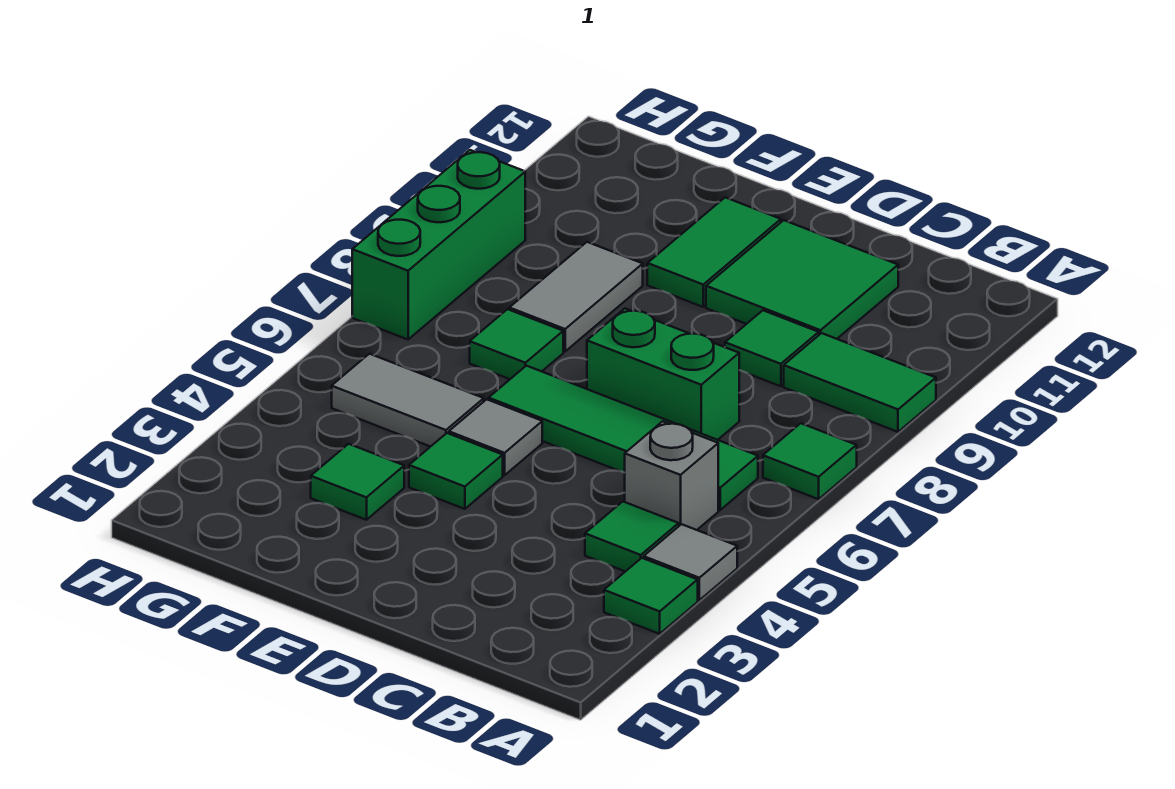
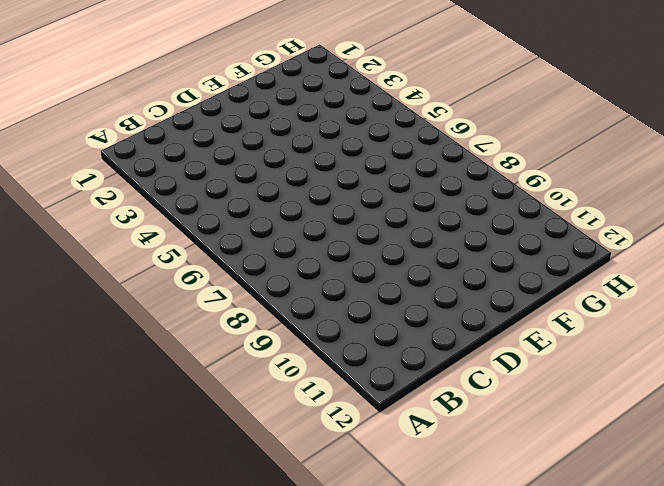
none -> green tile A3 level 1
none -> grey tile A4 level 1
none -> green tile A7 level 1

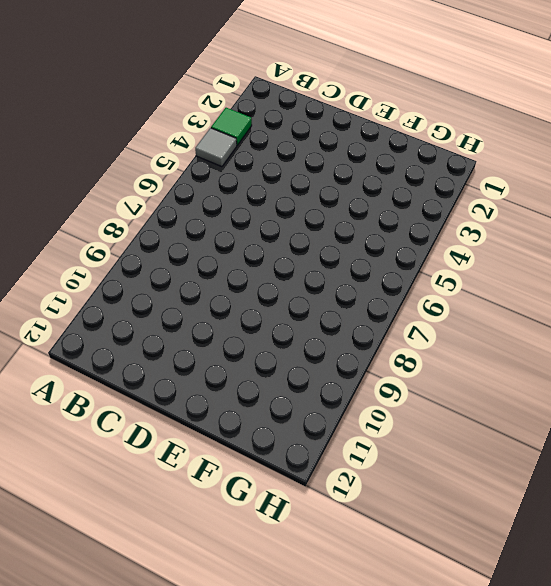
none -> green tile A7 level 1
none -> green tile A9:B9 level 1
none -> green tile B4 level 1

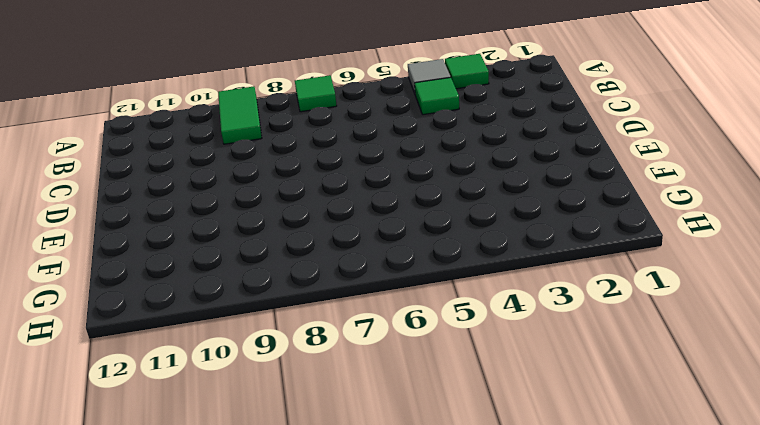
none -> grey brick B5 level 1
none -> green tile B6:E6 level 1
none -> green brick C7:D7 level 1

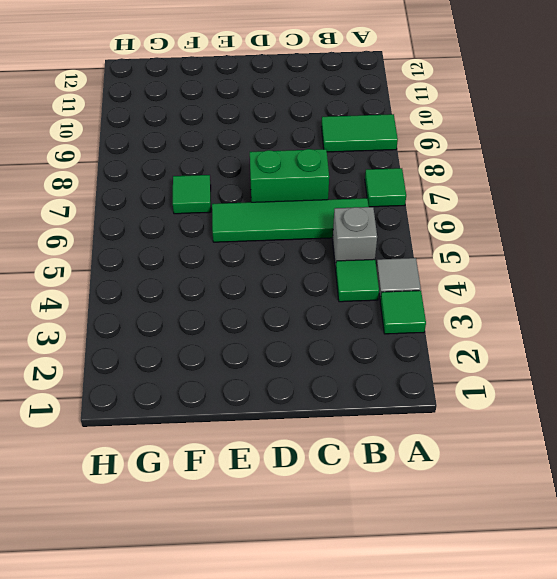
none -> green tile C9 level 1
none -> green tile C10:D11 level 1
none -> green tile E4 level 1

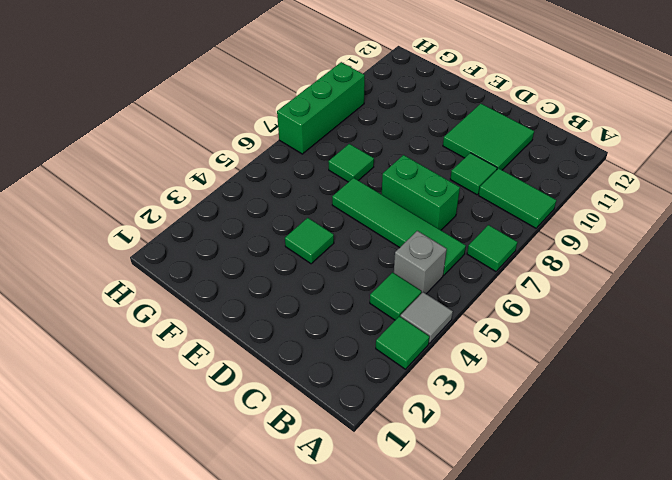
none -> grey tile E5 level 1
none -> green tile E10:E11 level 1
none -> green tile F3 level 1

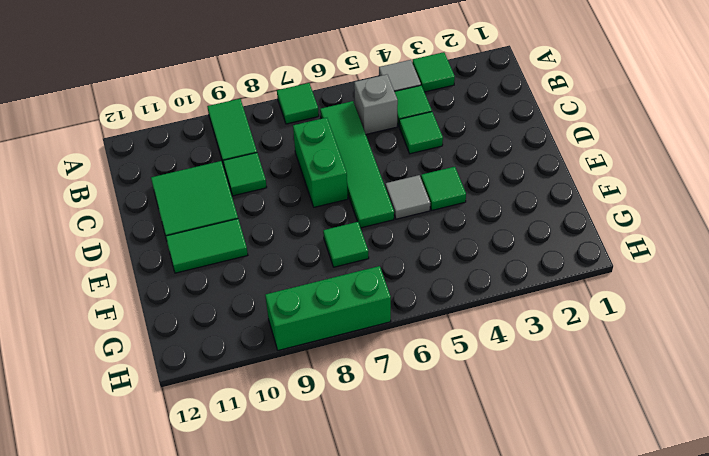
green tile C4 level 1 -> green tile F3 level 1
none -> grey tile F5:G5 level 1
none -> grey tile F8:F9 level 1

